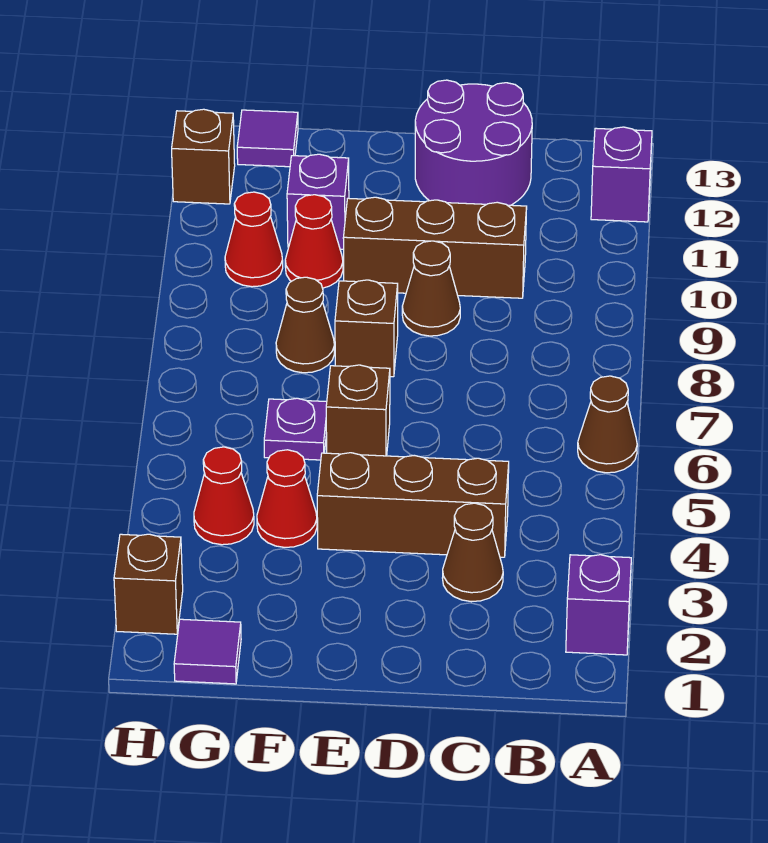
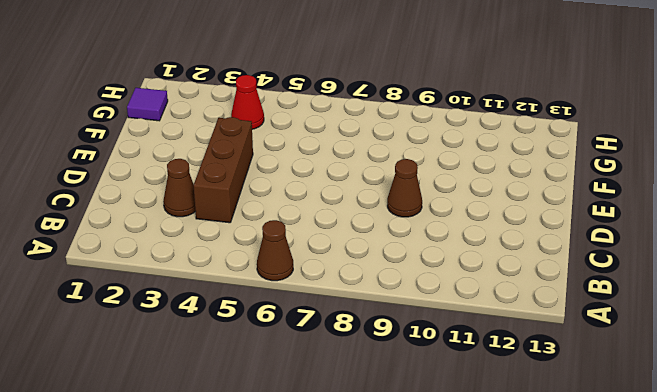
none -> purple brick A2 level 1
none -> purple brick A12 level 1
none -> brown brick C10:E10 level 1

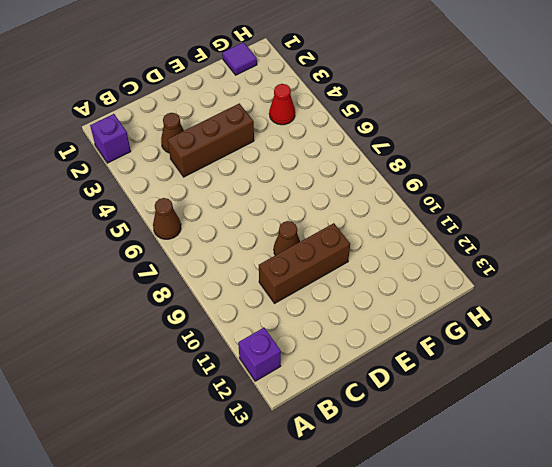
none -> purple round brick C12:D13 level 1
none -> brown brick E6 level 1
none -> brown brick E8 level 1

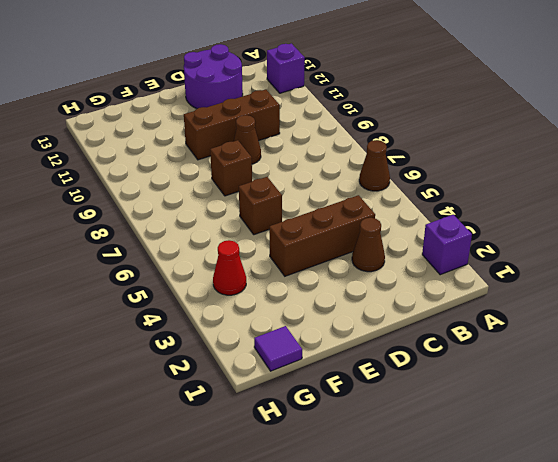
none -> red cone F4 level 1
none -> purple plate F6 level 1
none -> brown cone F8 level 1

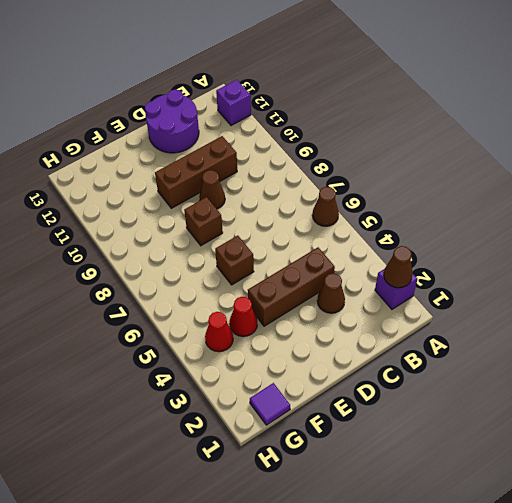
brown cone A2 level 2 -> brown cone F8 level 1
none -> purple plate F6 level 1
none -> red cone F10 level 1
none -> purple brick F11 level 1

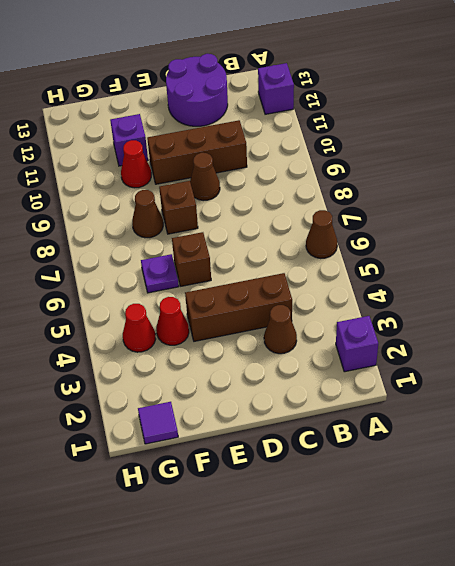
none -> red cone G10 level 1
none -> purple tile G13 level 1
none -> brown brick H2 level 1

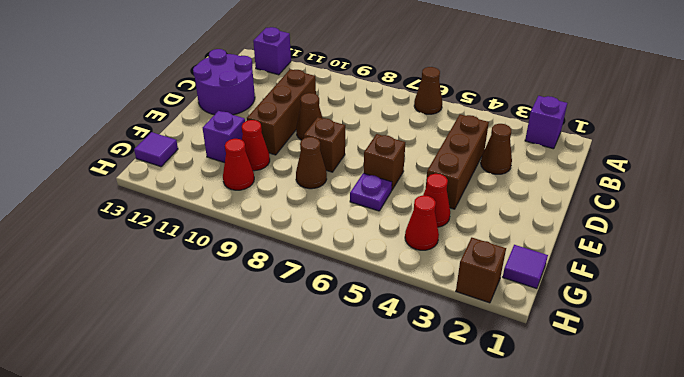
none -> brown brick H12 level 1

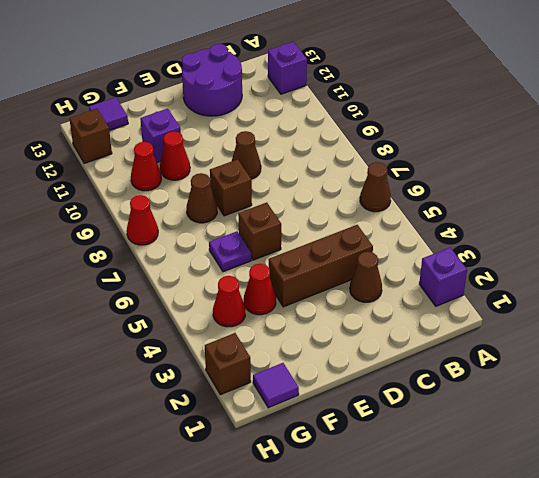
red cone H8 level 1 -> none
none -> brown brick C10:E10 level 1

